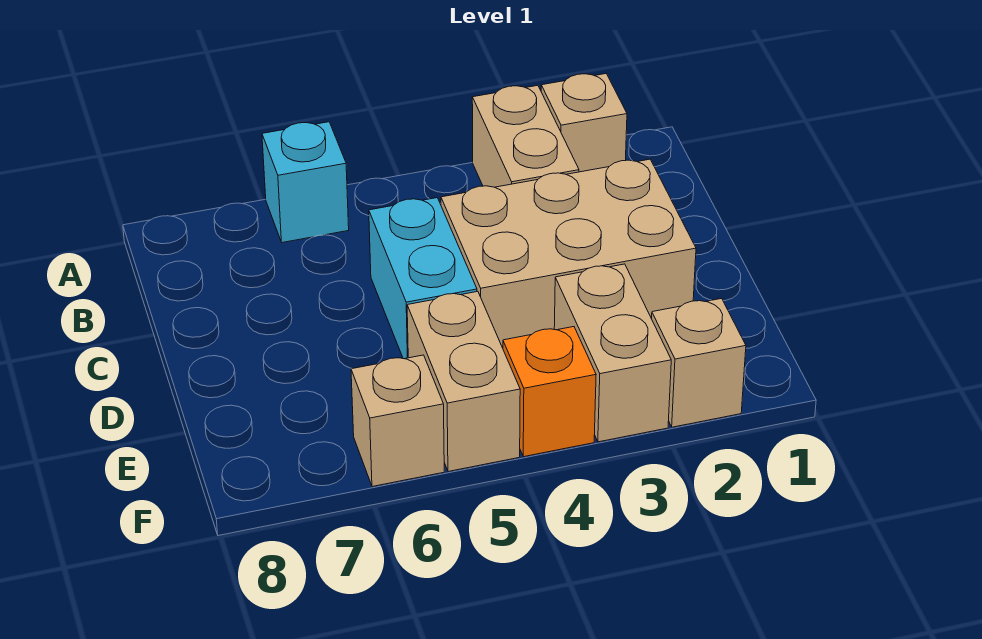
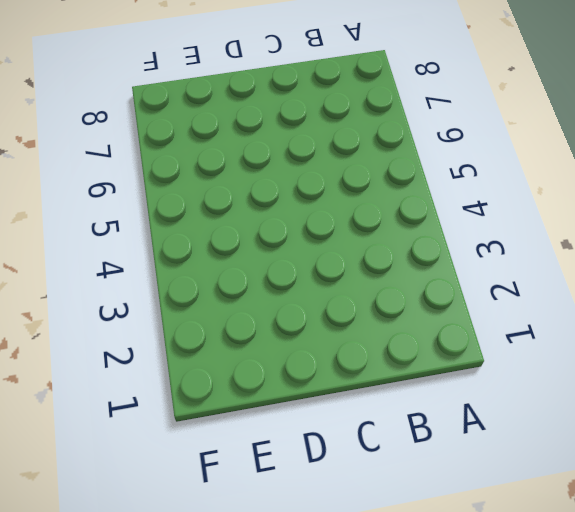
none -> tan brick A2 level 1
none -> tan brick A3:B3 level 1

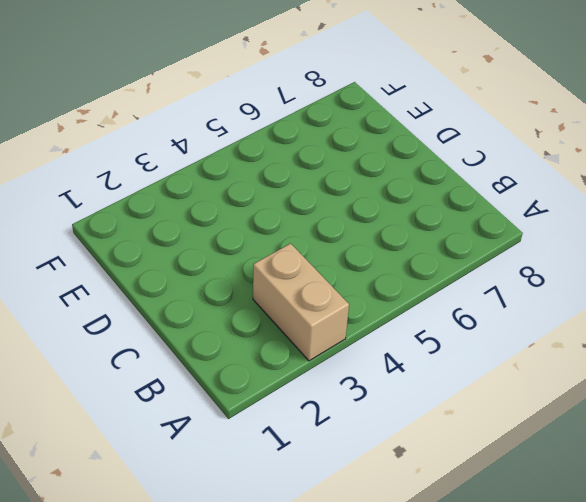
none -> tan brick A2 level 1
none -> cyan brick A6 level 1

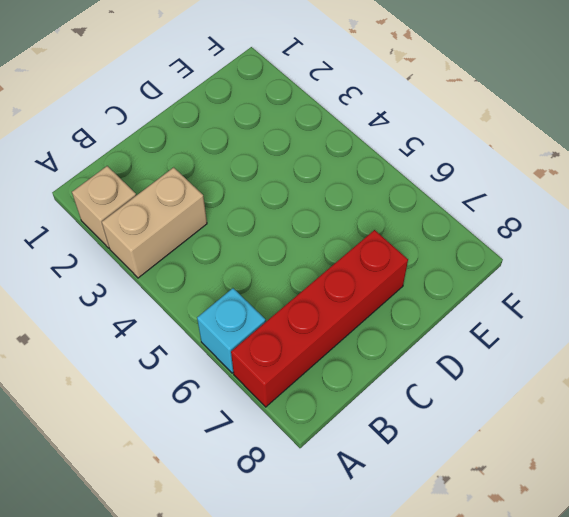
red brick A7:D7 level 1 -> none
none -> tan brick C2:D4 level 1
none -> cyan brick C5:D5 level 1

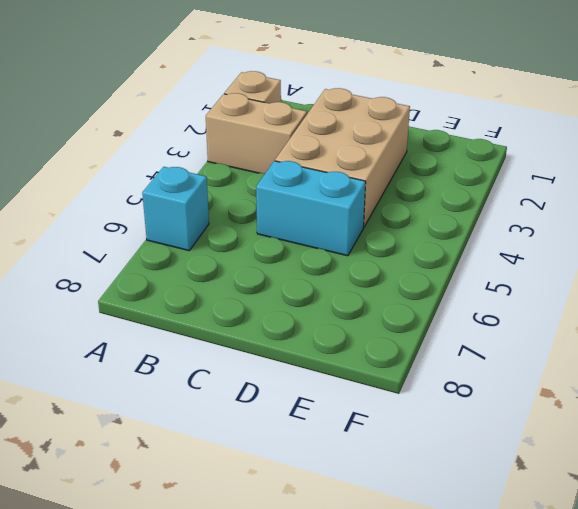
none -> tan brick E3:F3 level 1
none -> tan brick E5:F5 level 1

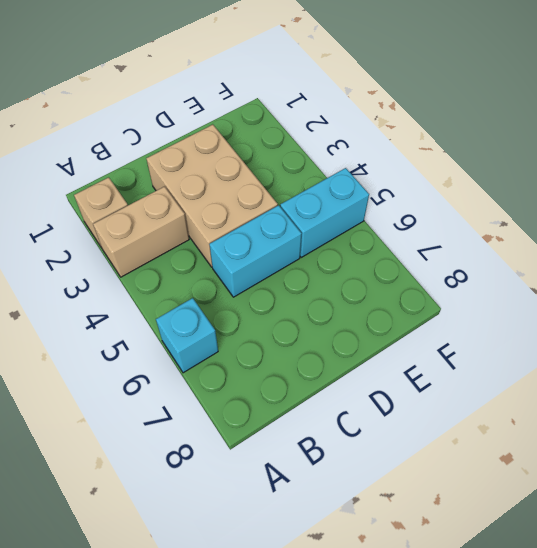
cyan brick E5:F5 level 1 -> tan brick E5:F5 level 1
none -> tan brick E3:F3 level 1
none -> tan brick F2 level 1

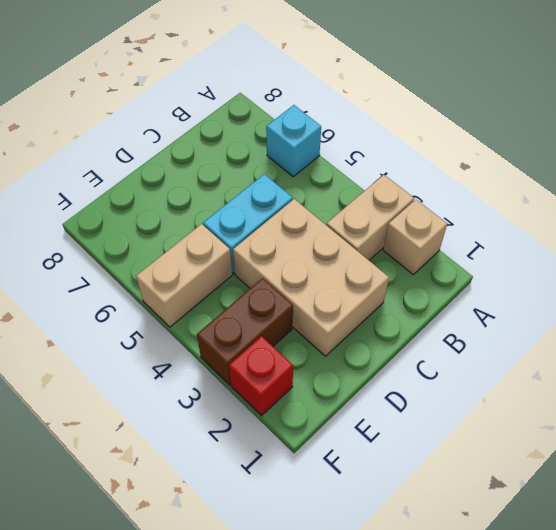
brown brick E3:F3 level 1 -> tan brick E3:F3 level 1
red brick F2 level 1 -> tan brick F2 level 1
none -> orange brick F4 level 1
none -> tan brick F6 level 1

